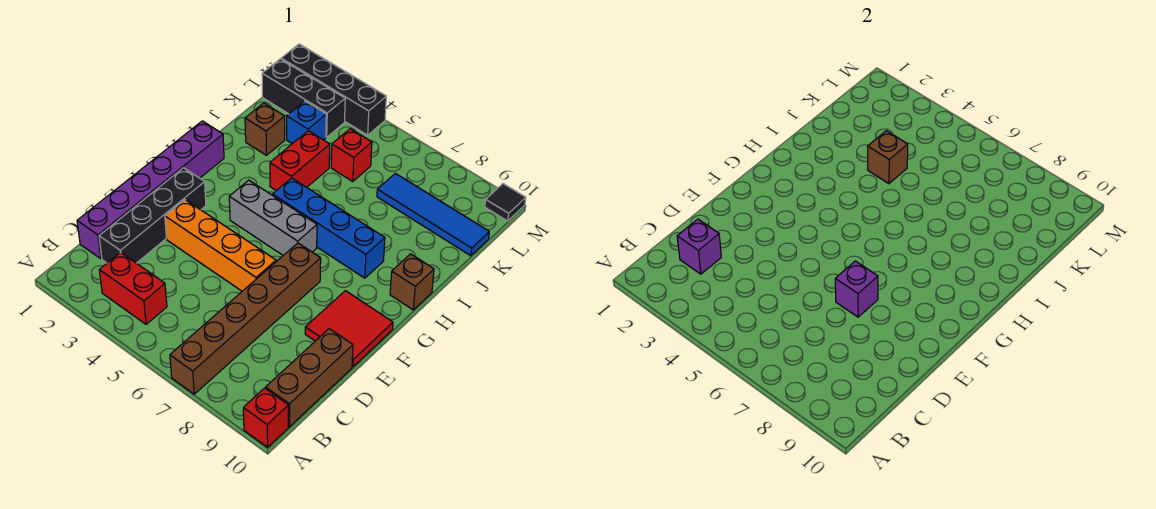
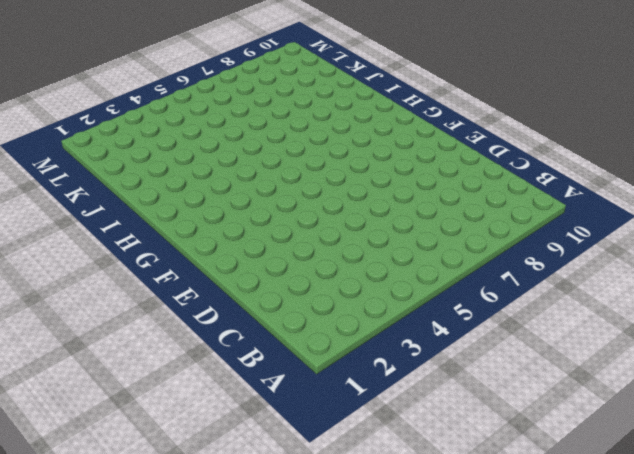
none -> brown brick A7:F7 level 1
none -> red brick A10 level 1
none -> red brick B3:B4 level 1

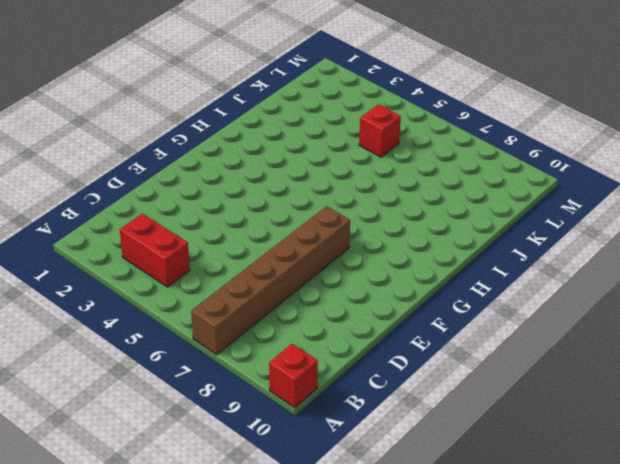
none -> brown brick B10:D10 level 1
none -> purple brick C1:H1 level 1
none -> black brick C2:F2 level 1

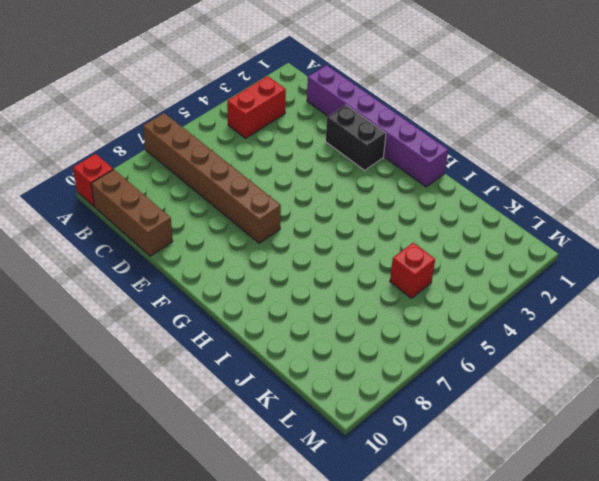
black brick E2:F2 level 1 -> black brick C2:F2 level 1
none -> orange brick E3:E6 level 1
none -> red tile E9:F10 level 1
none -> grey brick G4:G6 level 1

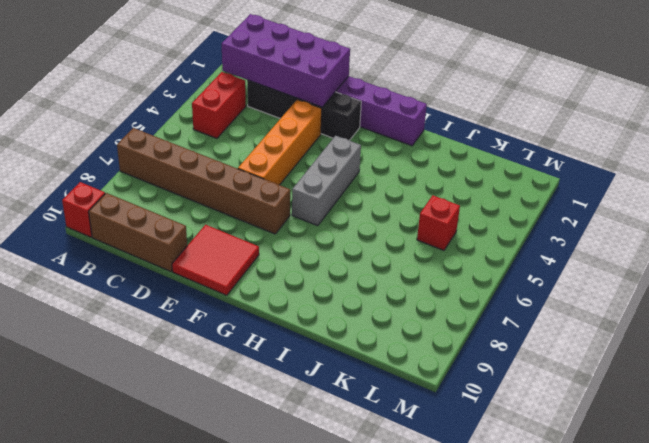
purple brick B1:E2 level 2 -> purple brick C2 level 2
none -> blue brick H5:H8 level 1
none -> brown brick H10 level 1
none -> red brick I4:J4 level 1

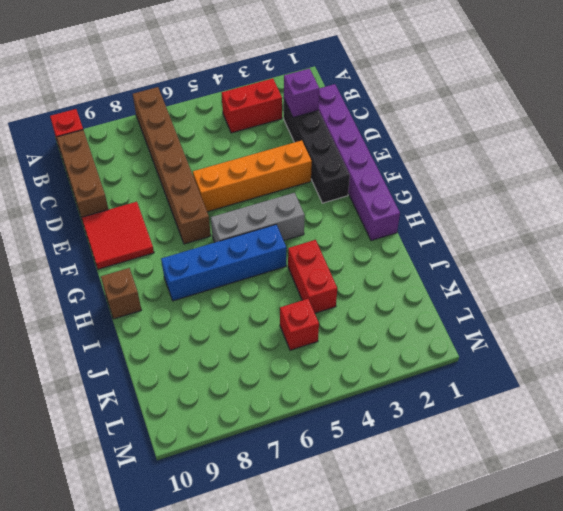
none -> brown brick J2 level 1
none -> blue brick K3 level 1
none -> blue tile K7:K10 level 1

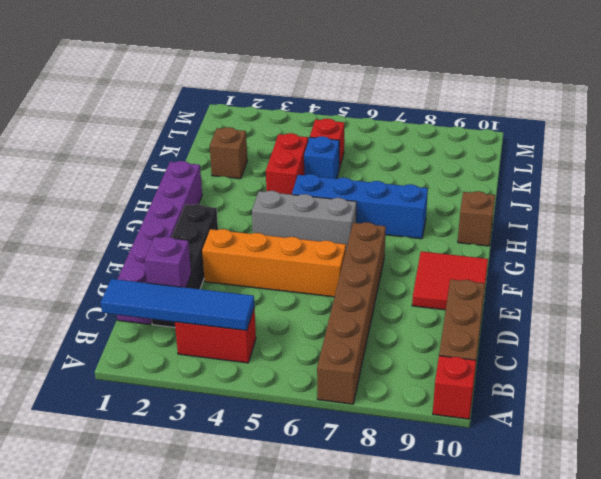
blue tile B1:B4 level 2 -> blue tile K7:K10 level 1
blue brick J5 level 1 -> blue brick K3 level 1
none -> black brick L1:L3 level 1
none -> black brick M1:M4 level 1
none -> black tile M10 level 1

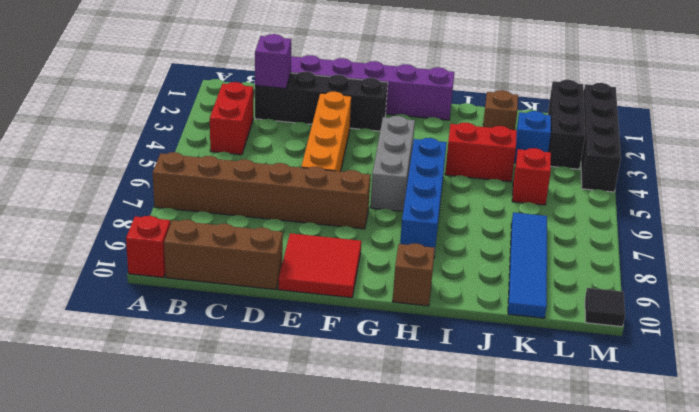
none -> purple brick E7 level 2
none -> brown brick J4 level 2

